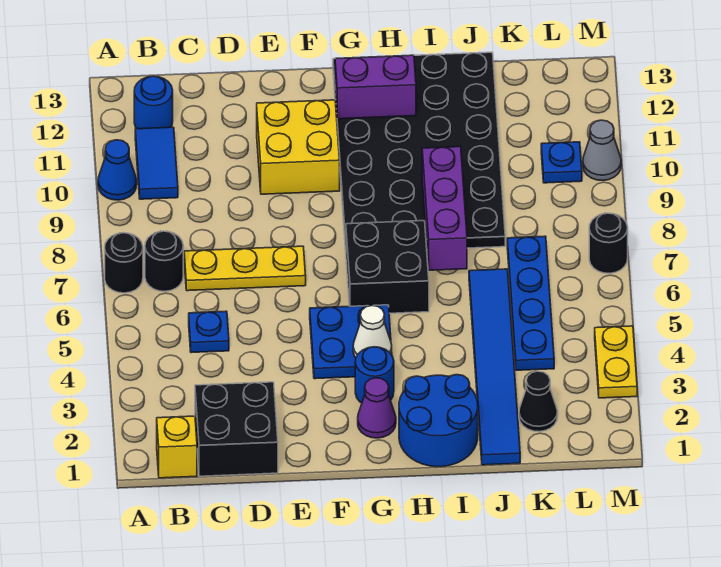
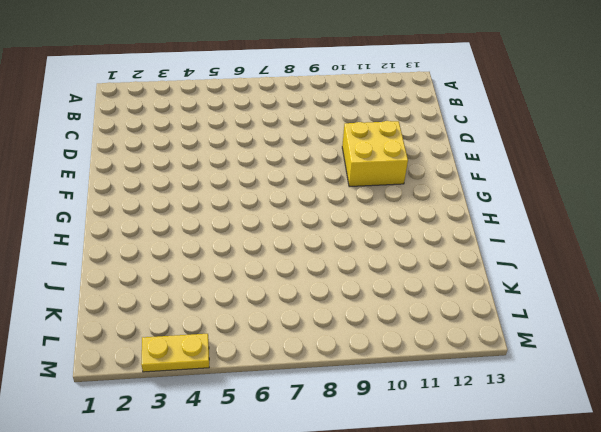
none -> black round brick A7 level 1
none -> blue cone A10 level 1
none -> yellow brick B1 level 1

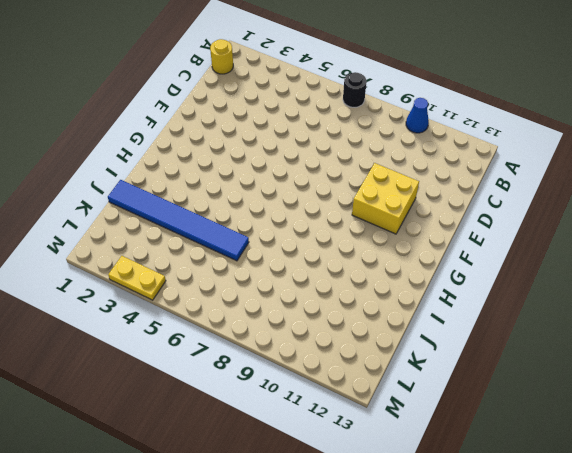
yellow round brick B1 level 1 -> yellow brick B1 level 1
none -> black round brick B7 level 1
none -> blue tile B10:B11 level 1
none -> blue round brick B12 level 1

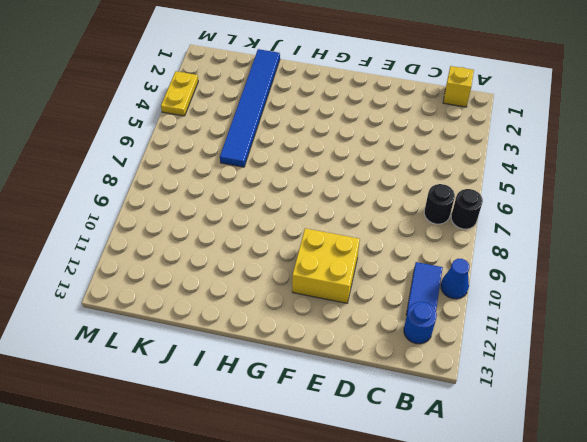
none -> black brick C1:D2 level 1
none -> blue plate C5 level 1
none -> yellow plate C7:E7 level 1

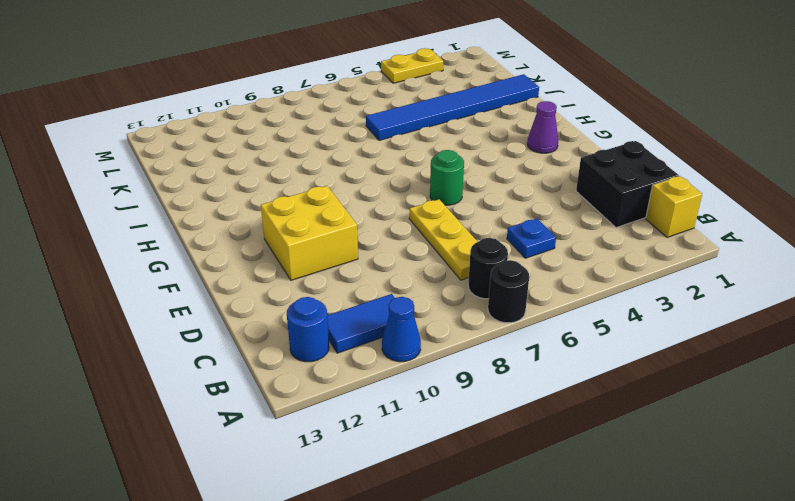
green round brick F6 level 1 -> none
none -> blue plate F4:G5 level 1
none -> blue round brick G3 level 1
none -> black brick G6:H7 level 1

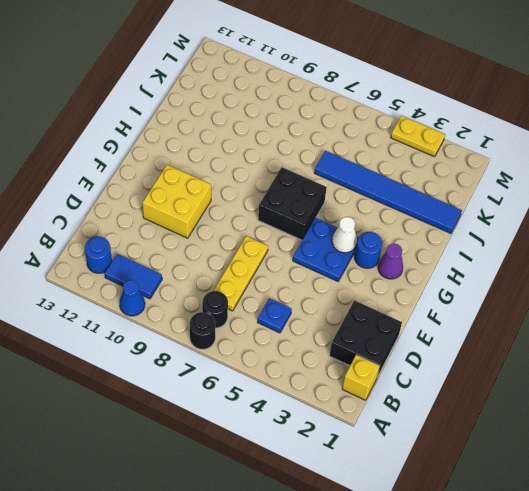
none -> black plate G8:J13 level 1
none -> blue round brick H1:I2 level 1
none -> black cone K2 level 1

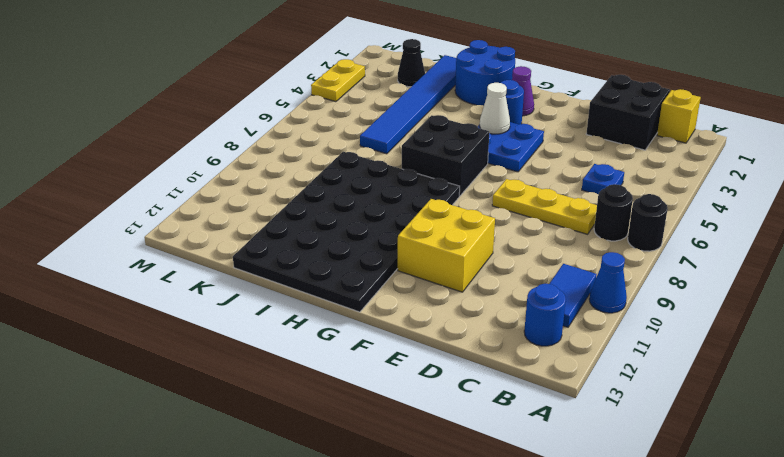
none -> blue plate K4:K7 level 1
none -> blue plate L10 level 1
none -> black round brick M7 level 1

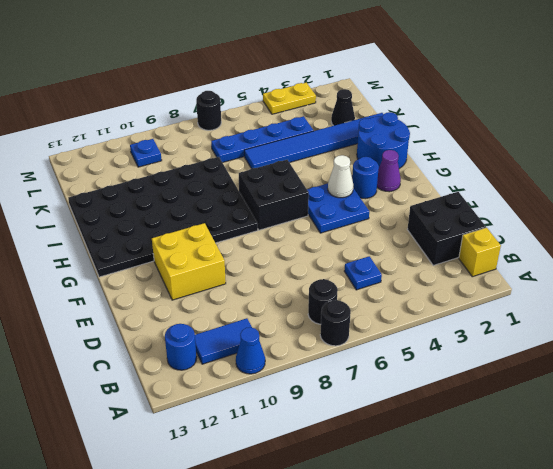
none -> yellow plate C7:E7 level 1
none -> grey cone M10 level 1
none -> purple brick G12:H12 level 2

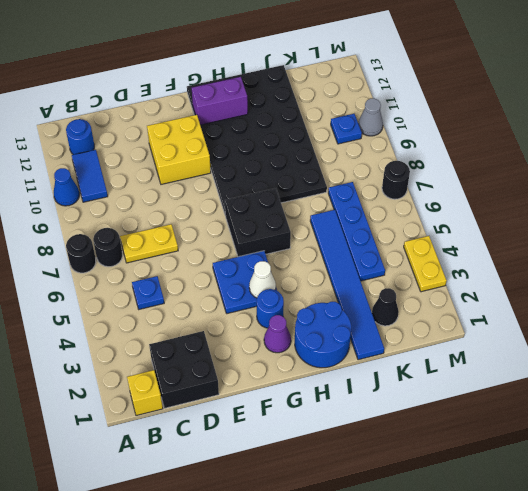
yellow plate C7:D7 level 1 -> yellow plate C7:E7 level 1
none -> purple brick I7:I9 level 2

